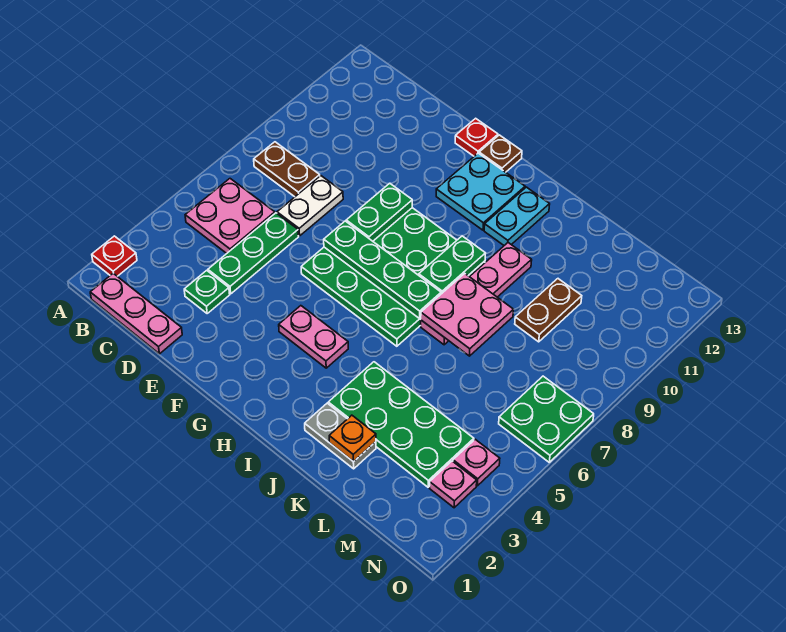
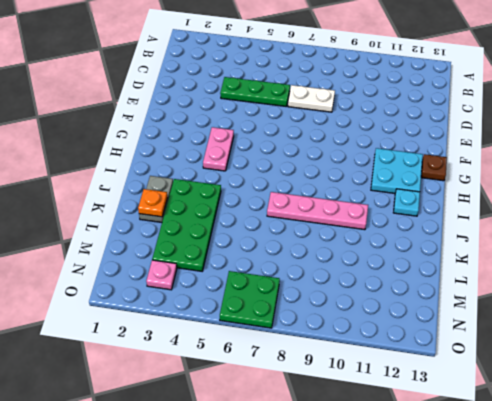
cyan plate I12 level 1 -> cyan plate I11:I12 level 1
none -> red plate A2 level 1
none -> pink plate B1:D1 level 1
none -> pink plate B5:C6 level 1

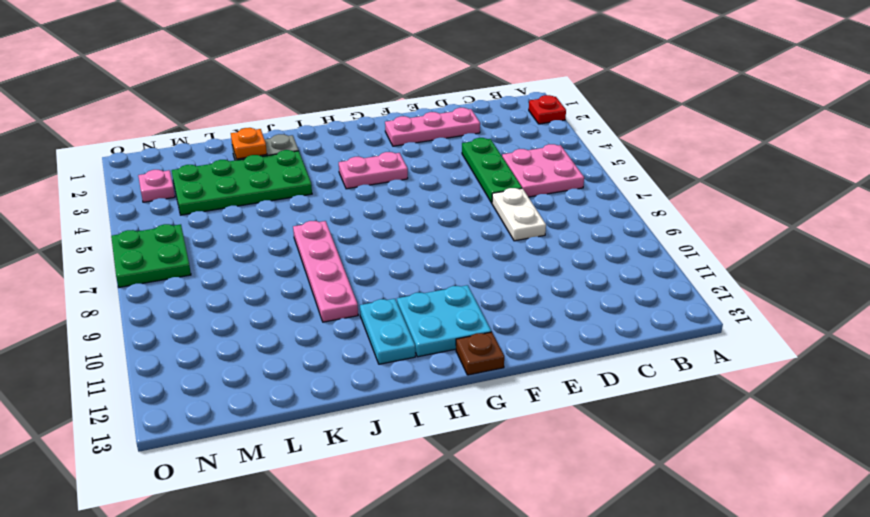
pink plate D2:F2 level 1 -> pink plate B1:D1 level 1
none -> brown plate B8:C8 level 1
none -> green plate D3 level 1
none -> green plate F6:I9 level 1

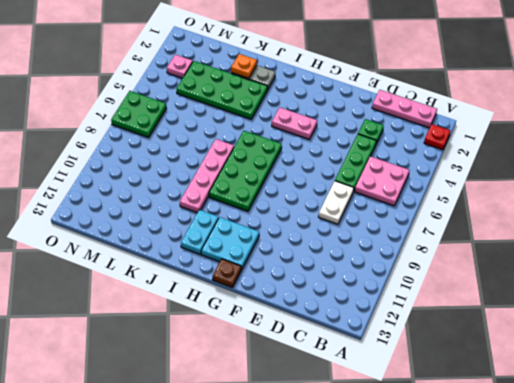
green plate H6:I9 level 1 -> green plate F6:I9 level 1
none -> brown plate B8:C8 level 1
none -> red plate F13 level 1
none -> brown plate L9:L10 level 1

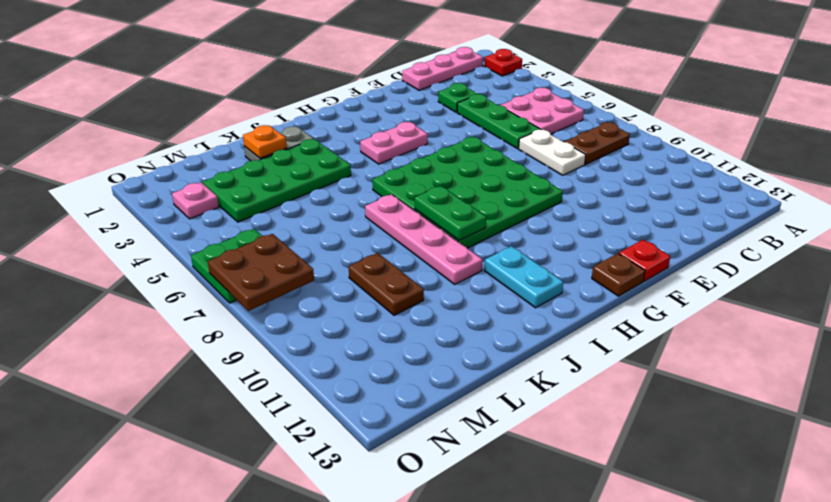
brown plate N7:O8 level 2 -> none
none -> cyan plate G11:H12 level 1
none -> pink plate N4 level 1
none -> green plate F7:I7 level 2

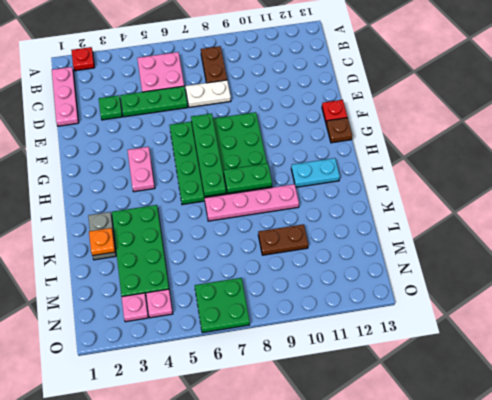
none -> cyan plate G11:H12 level 1
none -> green plate F8:F9 level 2
none -> pink plate J7:K8 level 2

